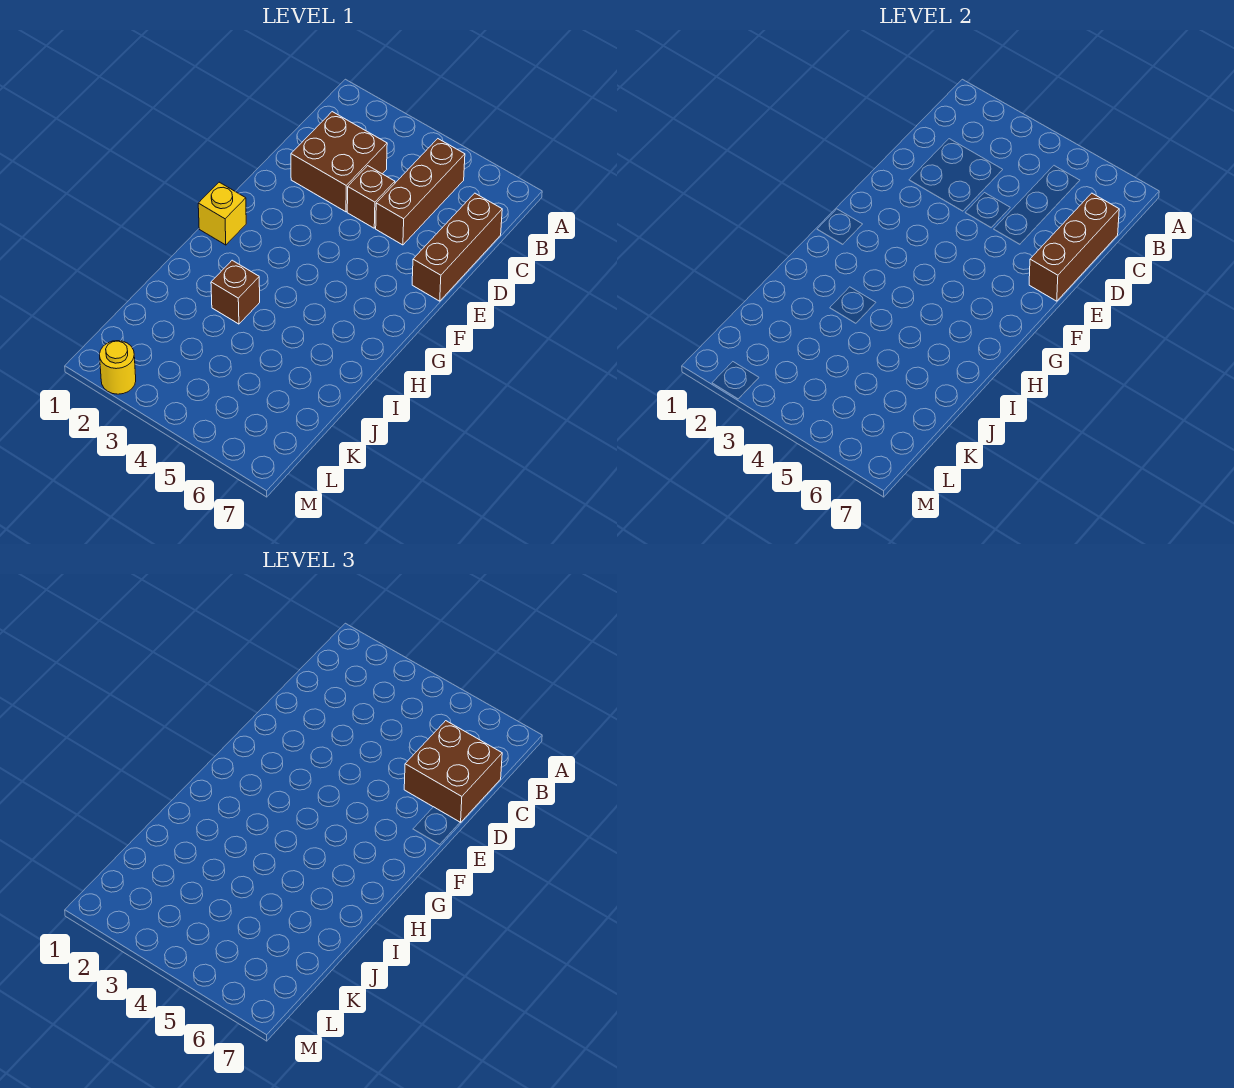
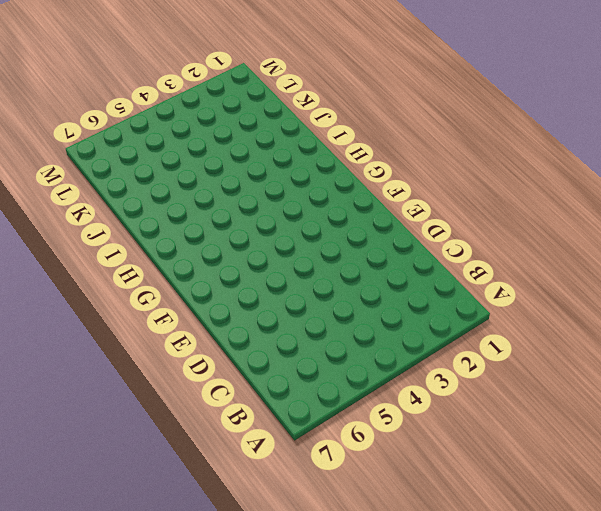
none -> brown brick B5:D5 level 1
none -> brown brick C2:D3 level 1

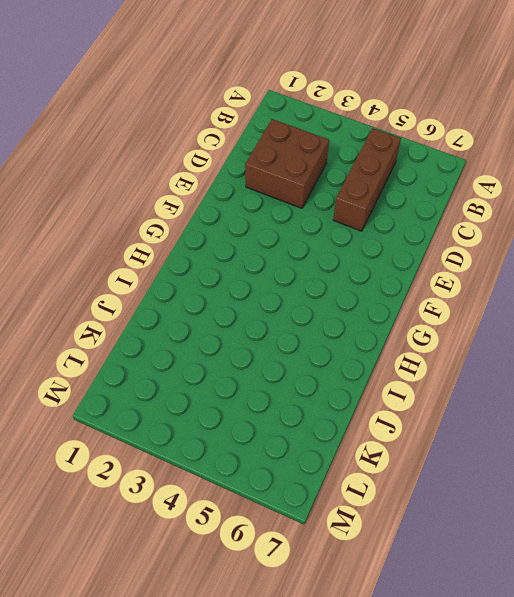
none -> brown brick C7:E7 level 1
none -> brown brick D4 level 1

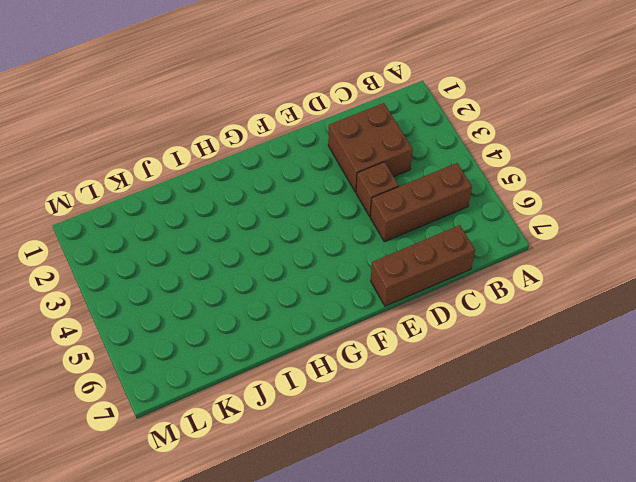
none -> yellow brick G1 level 1
none -> brown brick I3 level 1

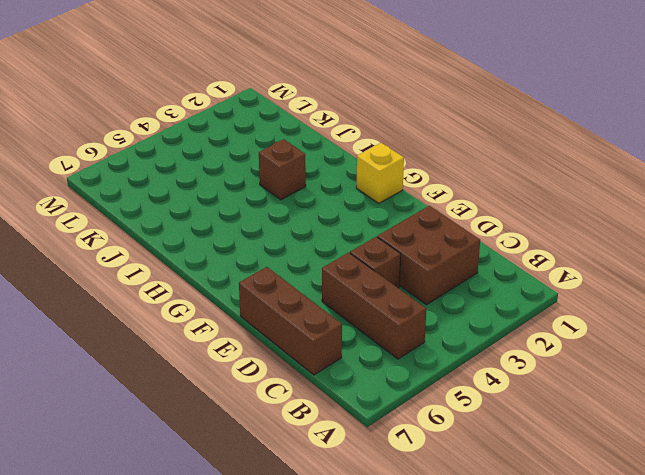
none -> yellow round brick M2 level 1
none -> brown brick C7:E7 level 2

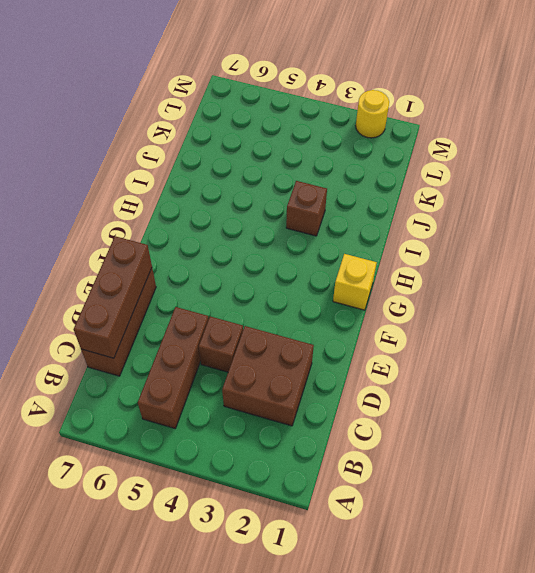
none -> brown brick C6:D7 level 3

